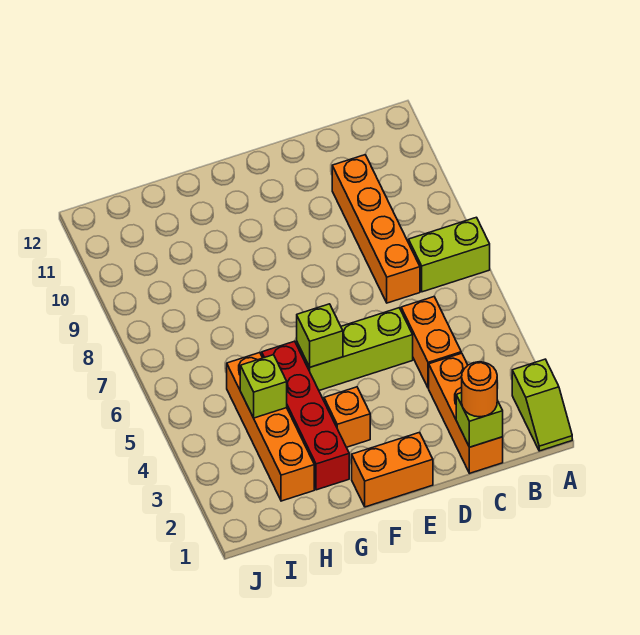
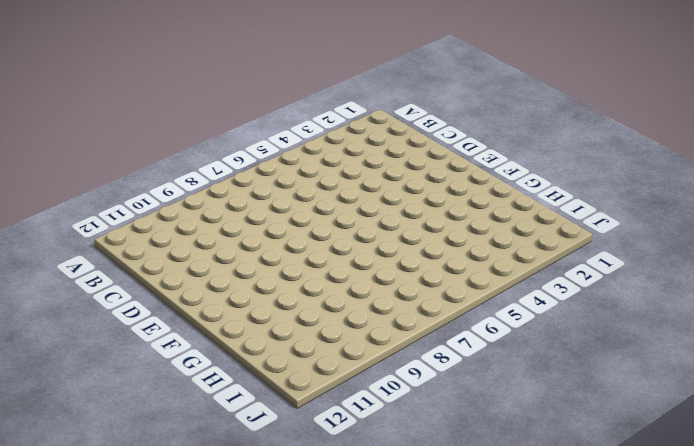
none -> lime slope A1:A2 level 1 top 2
none -> lime brick A7:B7 level 1
none -> orange brick C1:C3 level 1

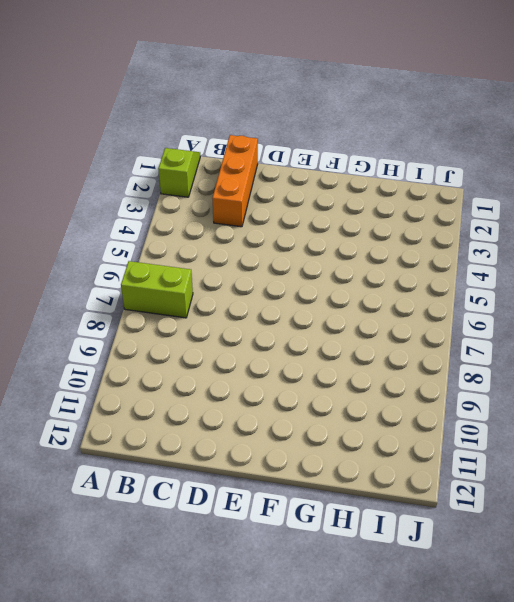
none -> orange brick C4:C5 level 1
none -> orange brick C7:C10 level 1
none -> lime brick D5:F5 level 1

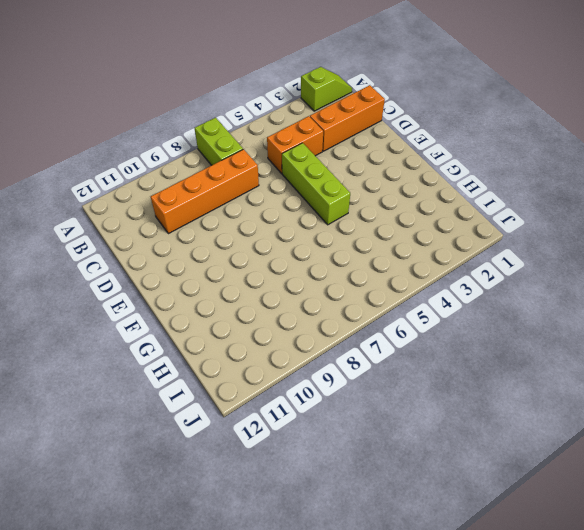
none -> orange brick E1:F1 level 1
none -> orange brick F3 level 1
none -> red brick G2:G5 level 1

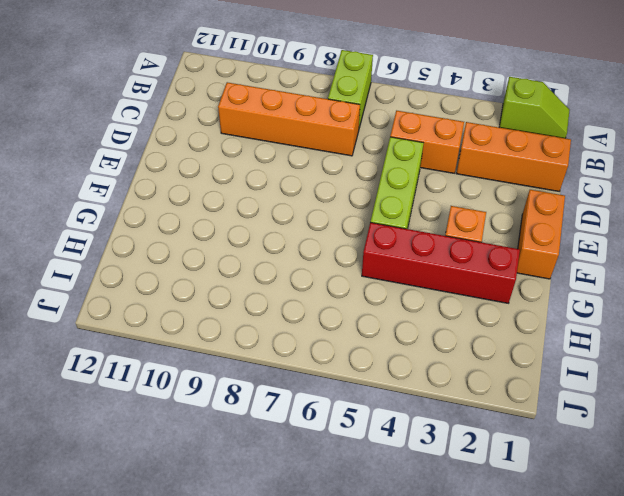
none -> orange brick H2:H5 level 1
none -> lime brick C1 level 2
none -> lime brick F5 level 2

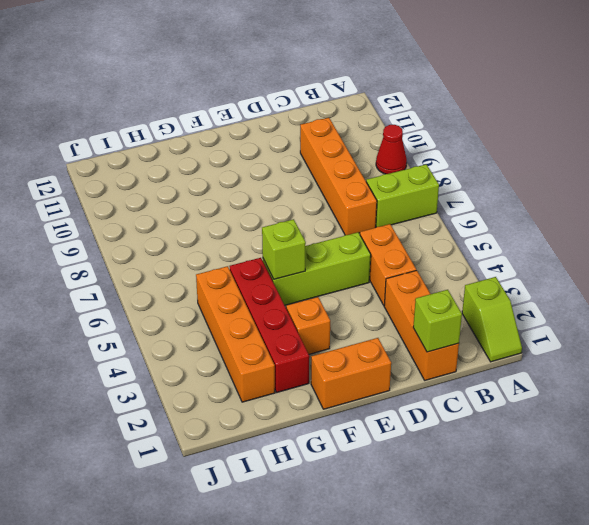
red cone A9 level 1 -> none
none -> lime brick H4 level 2
none -> orange round brick C1 level 3

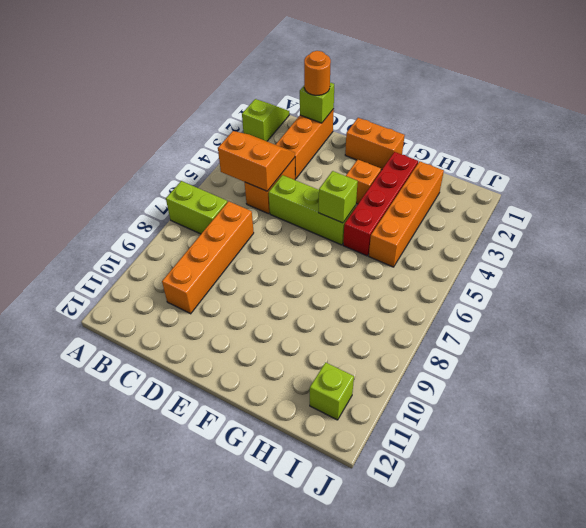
orange slope B4:C5 level 2 top 5 -> none
lime brick I11 level 1 -> lime brick H4 level 2

